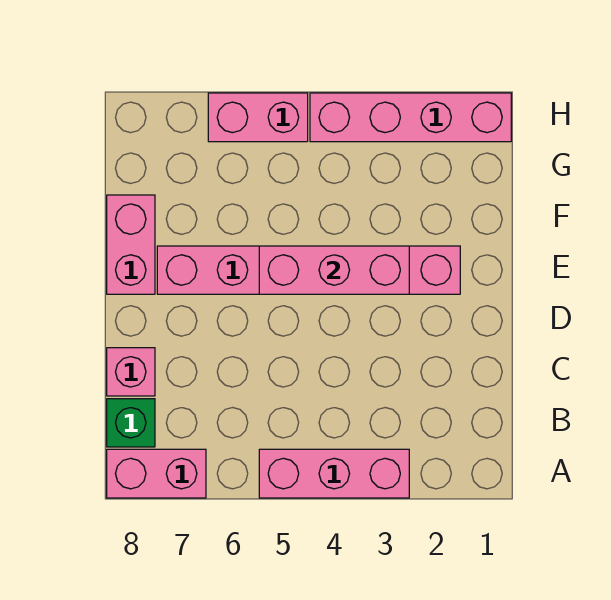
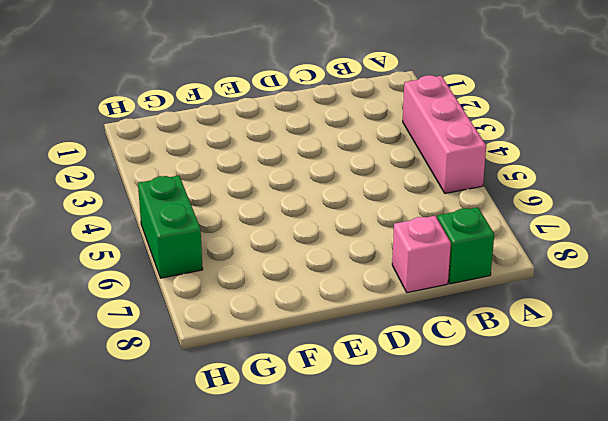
green brick H5:H6 level 1 -> pink brick H5:H6 level 1
none -> pink brick A7:A8 level 1
none -> pink brick E2:E7 level 1

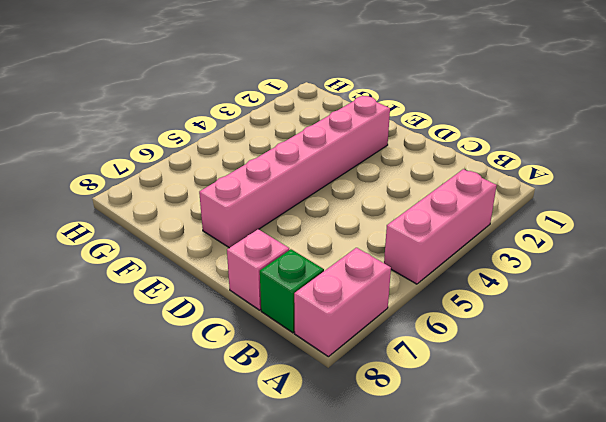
none -> pink brick E8:F8 level 1
none -> pink brick H1:H4 level 1

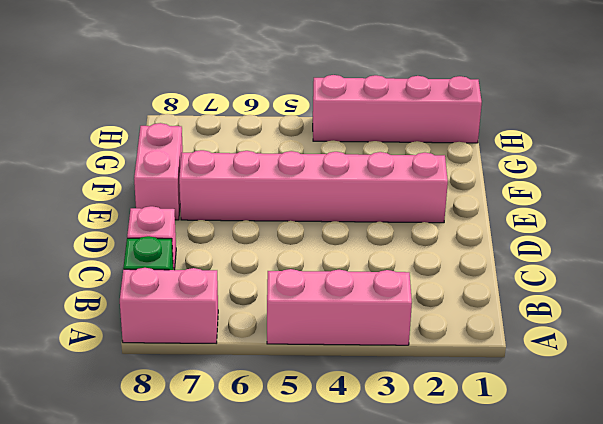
none -> pink brick H5:H6 level 1
none -> pink brick E3:E5 level 2

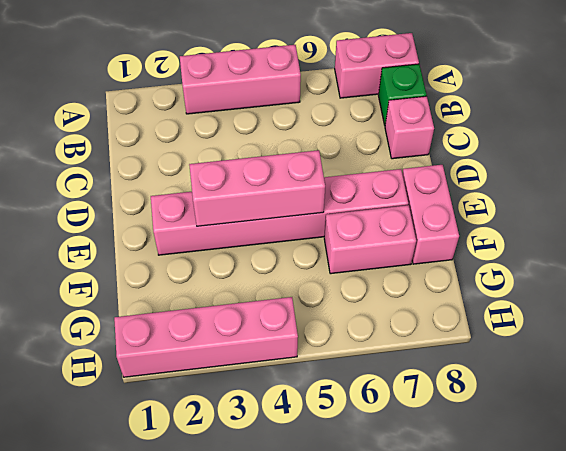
pink brick F6:F7 level 1 -> pink brick H5:H6 level 1

